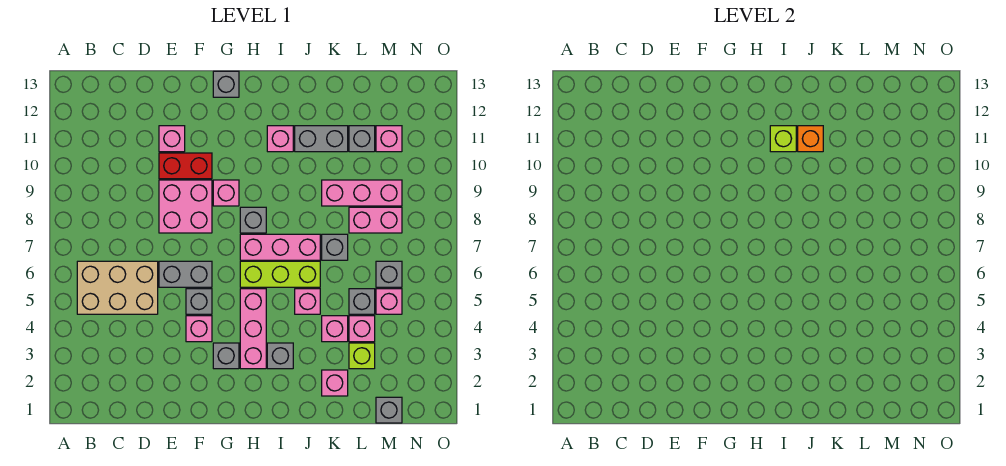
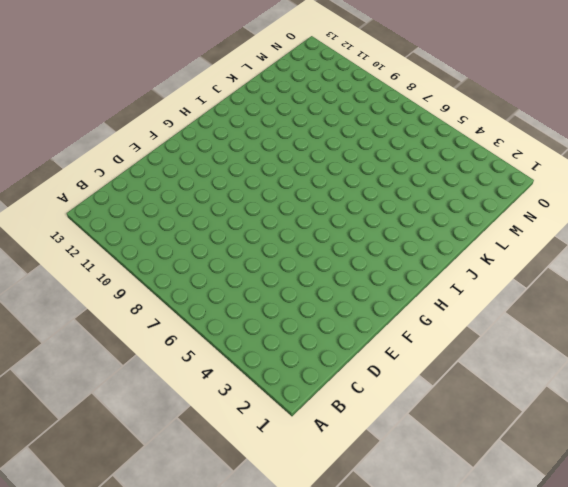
none -> tan brick B5:D6 level 1
none -> grey brick E6:F6 level 1
none -> pink brick E8:F9 level 1
none -> red brick E10:F10 level 1

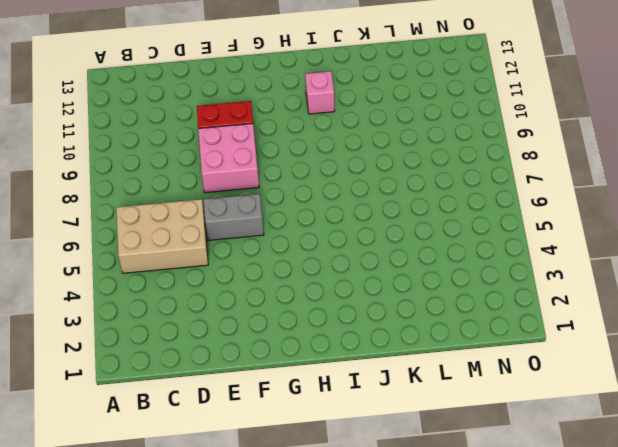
none -> pink brick E11 level 1
none -> pink brick F4 level 1
none -> grey brick F5 level 1
none -> grey brick G3 level 1

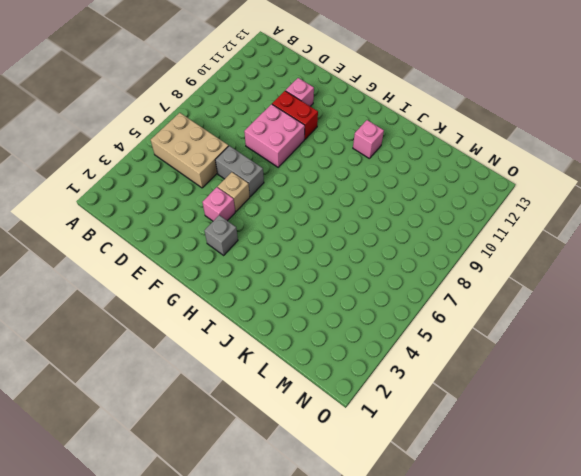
tan brick F5 level 1 -> grey brick F5 level 1
none -> pink brick G9 level 1
none -> grey brick G13 level 1
none -> pink brick H3:H5 level 1
none -> lime brick H6:J6 level 1

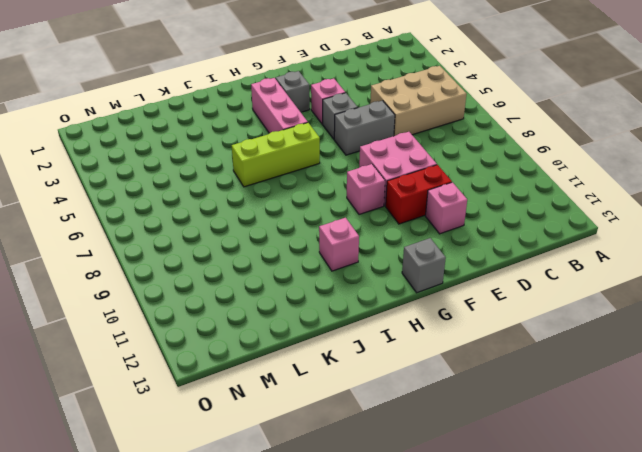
none -> pink brick H7:J7 level 1
none -> grey brick H8 level 1
none -> grey brick I3 level 1
none -> pink brick J5 level 1

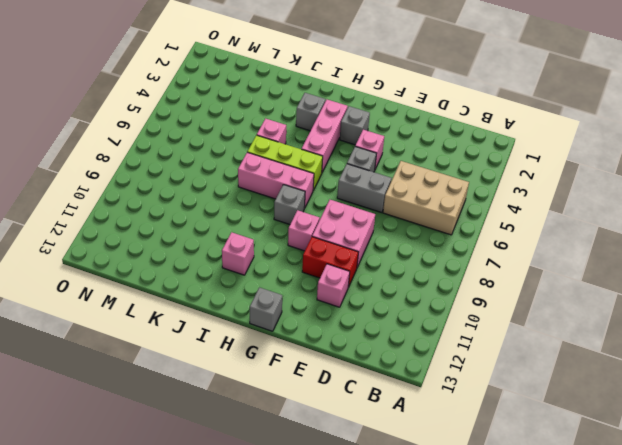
none -> grey brick J11:K11 level 1
none -> pink brick K2 level 1
none -> pink brick K4 level 1
none -> grey brick K7 level 1

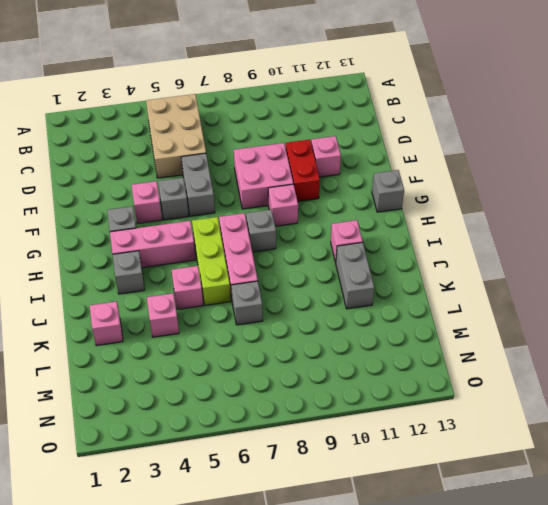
none -> pink brick K9:M9 level 1
none -> lime brick L3 level 1
none -> pink brick L4 level 1
none -> grey brick L5 level 1

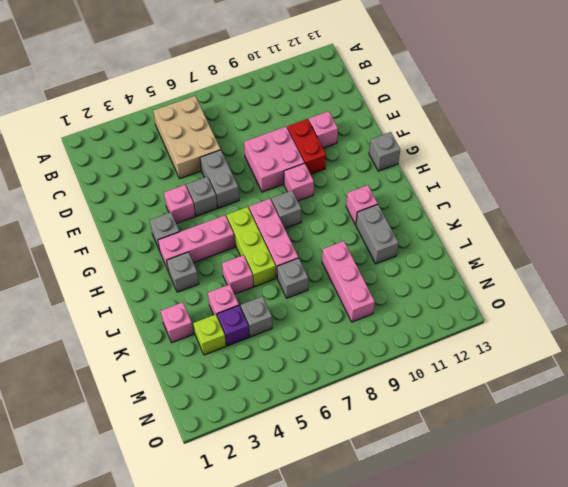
purple brick L4 level 1 -> pink brick L4 level 1
none -> pink brick L8:M8 level 1
none -> grey brick L11 level 1
none -> grey brick M1 level 1
none -> pink brick M5 level 1

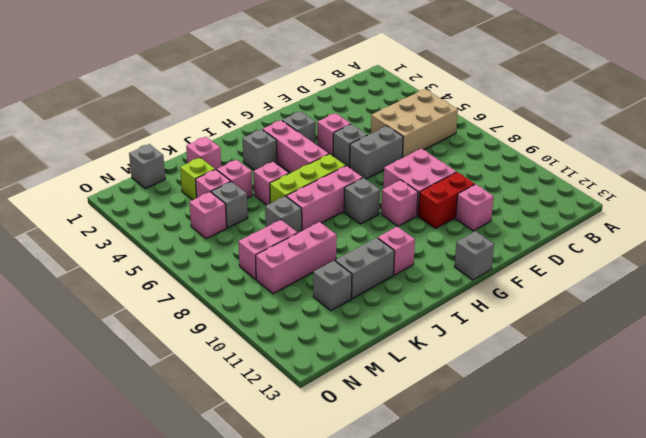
none -> grey brick M6 level 1
none -> pink brick M11 level 1
none -> lime brick I11 level 2
none -> orange brick J11 level 2

